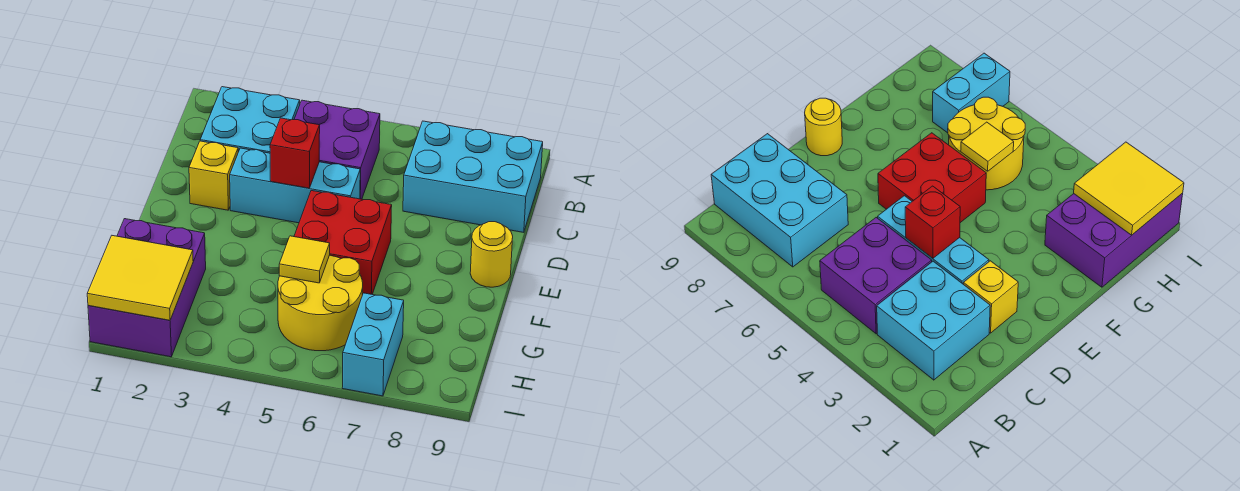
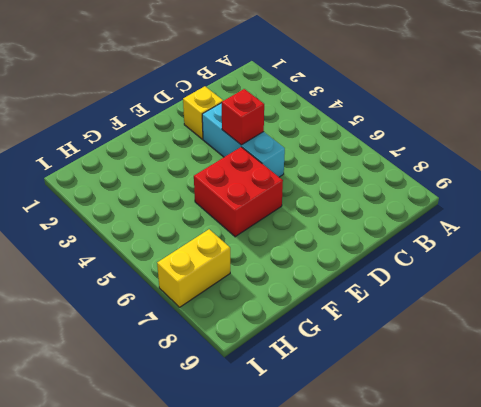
yellow brick H7:I7 level 1 -> cyan brick H7:I7 level 1
none -> cyan brick B2:C3 level 1
none -> purple brick B4:C5 level 1
none -> cyan brick B7:C9 level 1

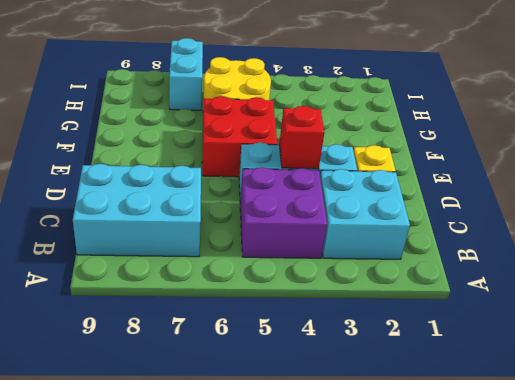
none -> yellow round brick E9 level 1
none -> purple brick G1:I2 level 1
none -> yellow tile G5 level 2

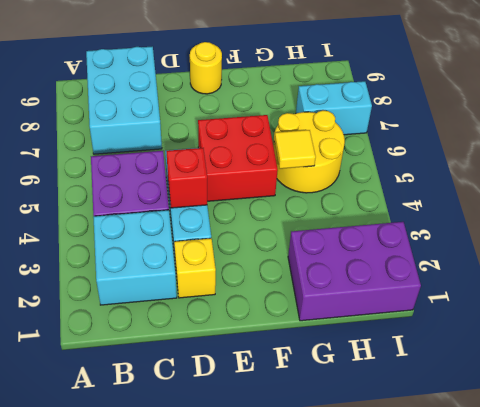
none -> yellow tile H1:I2 level 2

